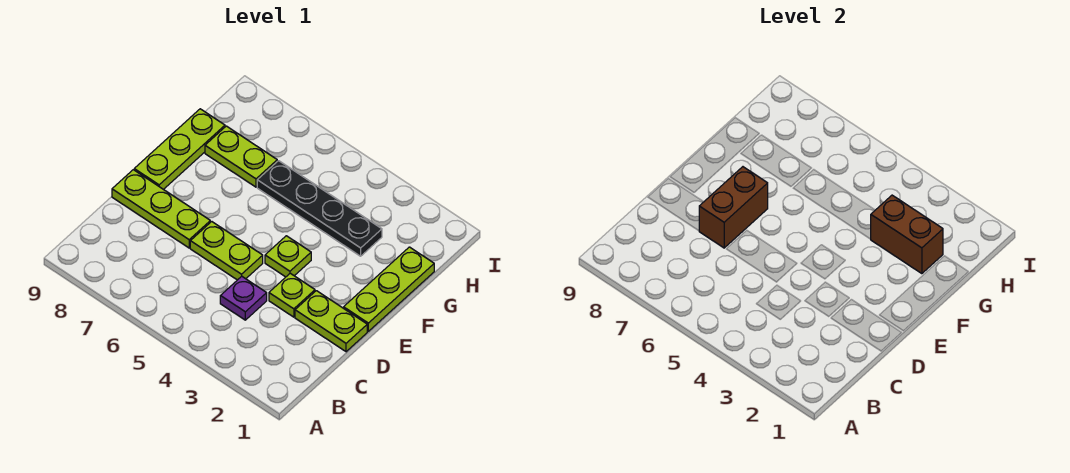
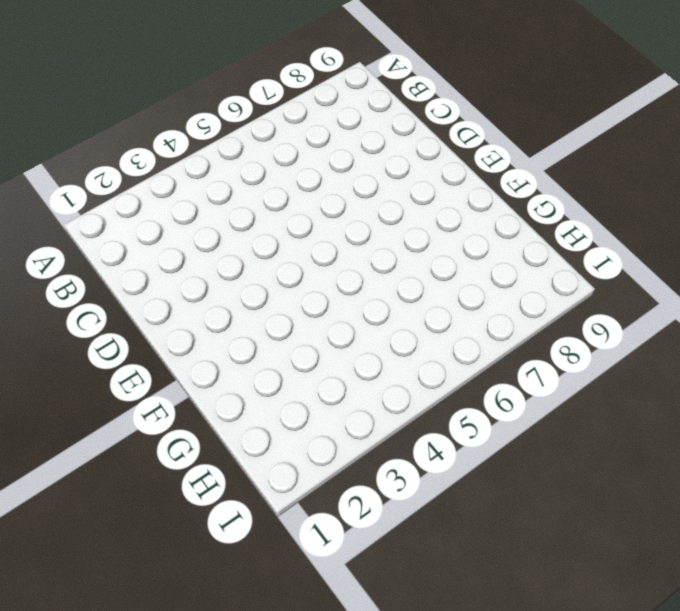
none -> purple plate C4 level 1
none -> lime plate D1:D2 level 1
none -> lime plate D3 level 1

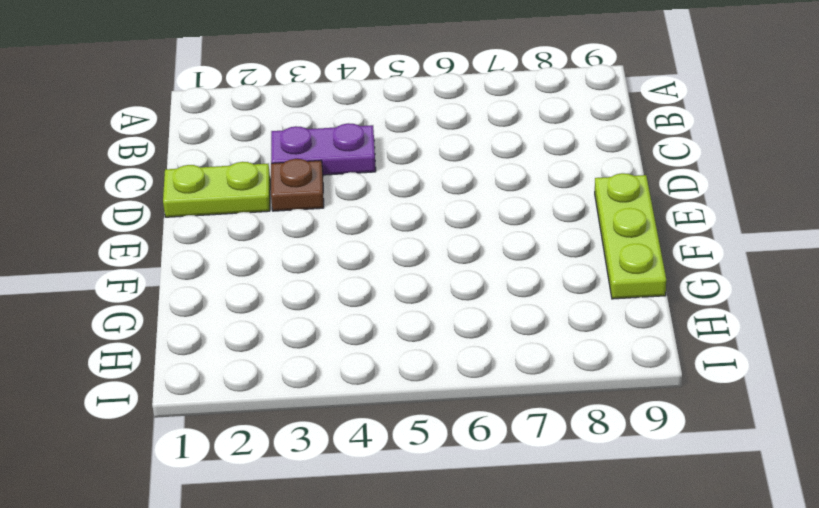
purple plate C3:C4 level 1 -> purple plate C4 level 1
brown plate D3 level 1 -> lime plate D3 level 1
none -> lime plate D5:D6 level 1
none -> lime plate D7:D9 level 1
none -> lime plate E1:G1 level 1

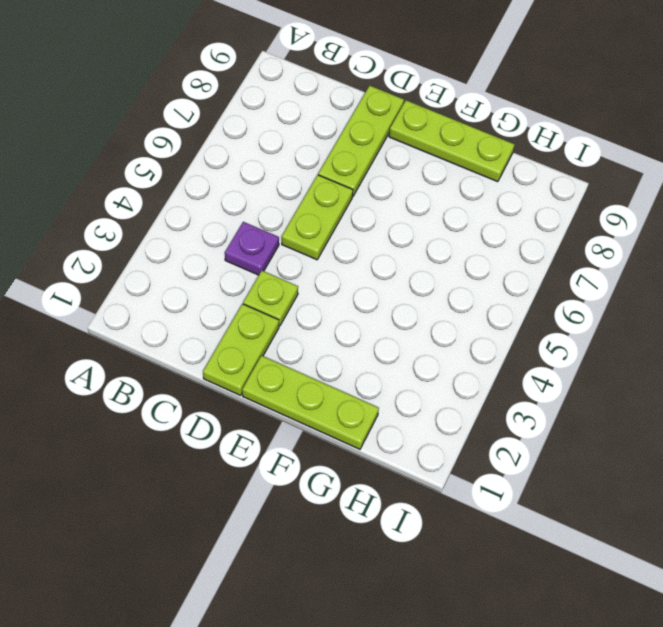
none -> lime plate E4 level 1
none -> black plate G3:G6 level 1
none -> lime plate G7:G8 level 1

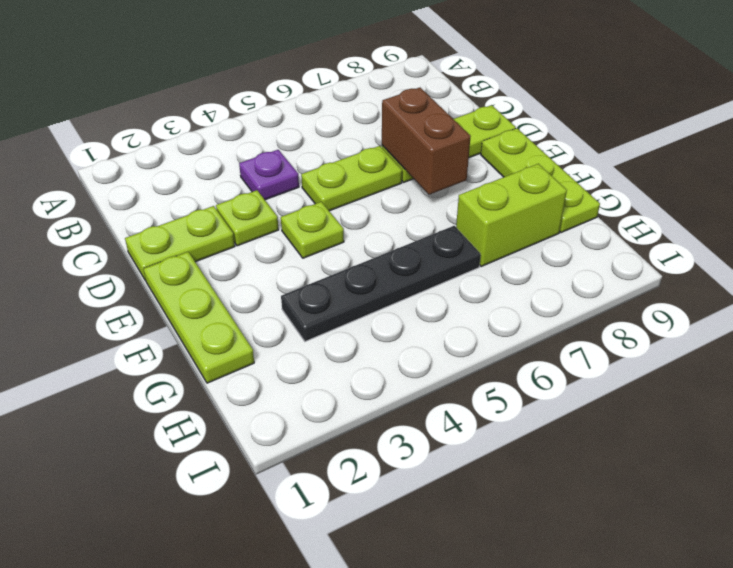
lime brick G7:G8 level 1 -> lime plate G7:G8 level 1
none -> brown brick G2:G3 level 2

